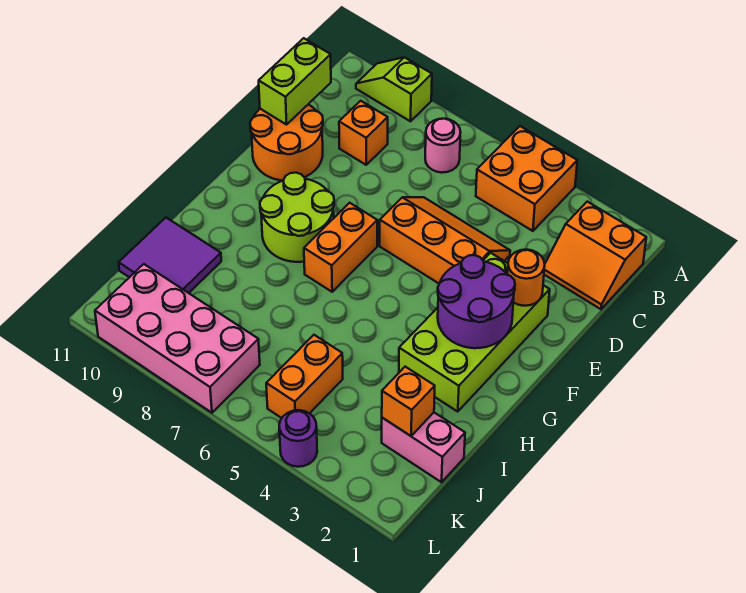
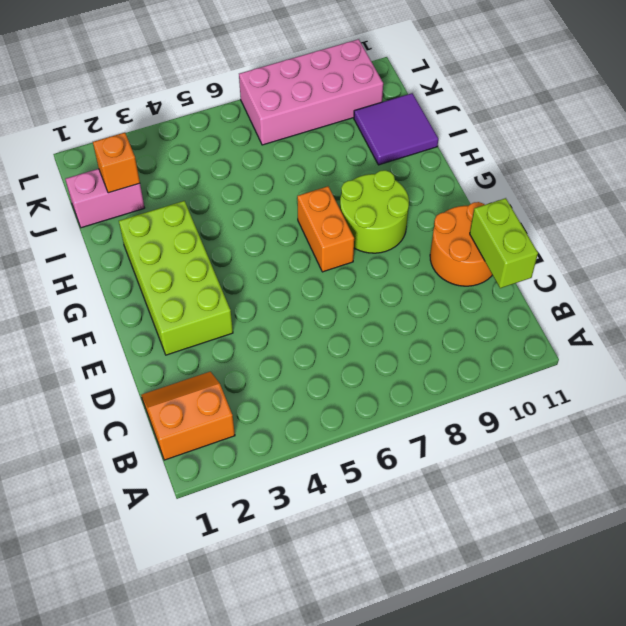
none -> orange brick A4:B5 level 1
none -> lime slope A9:A10 level 1 top 9
none -> pink round brick B7 level 1

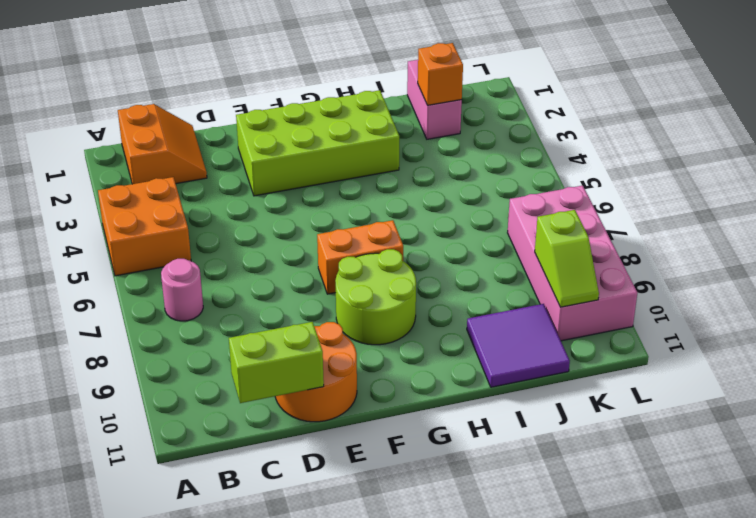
lime slope K9:K10 level 2 top 9 -> lime slope A9:A10 level 1 top 9
none -> orange brick C9 level 1
none -> orange slope D4:E6 level 1 top E
none -> orange brick J5:K5 level 1

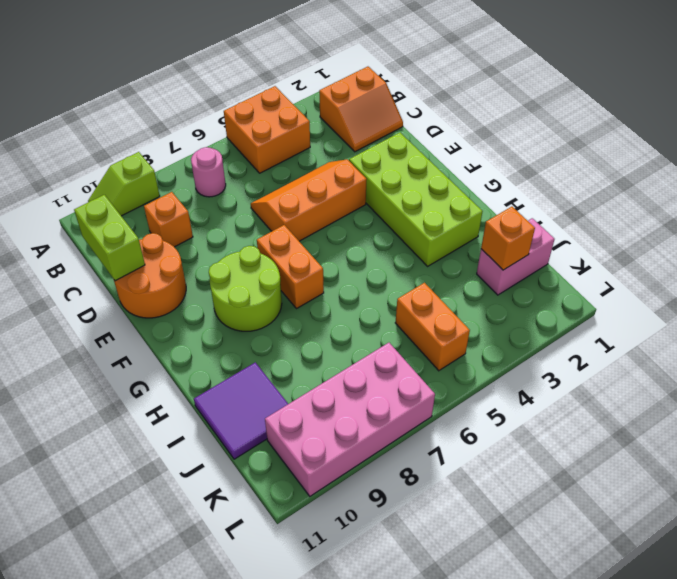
none -> purple round brick L4 level 1
none -> orange round brick E2 level 2
none -> purple round brick F2:G3 level 2

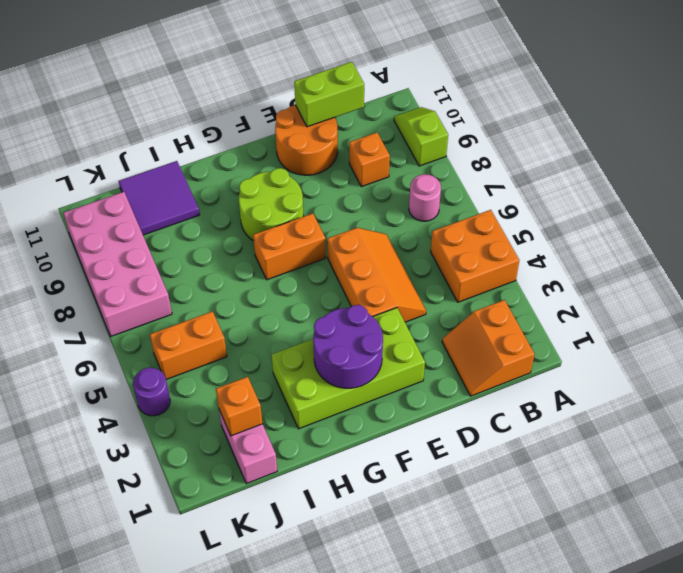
none -> orange round brick E2 level 2

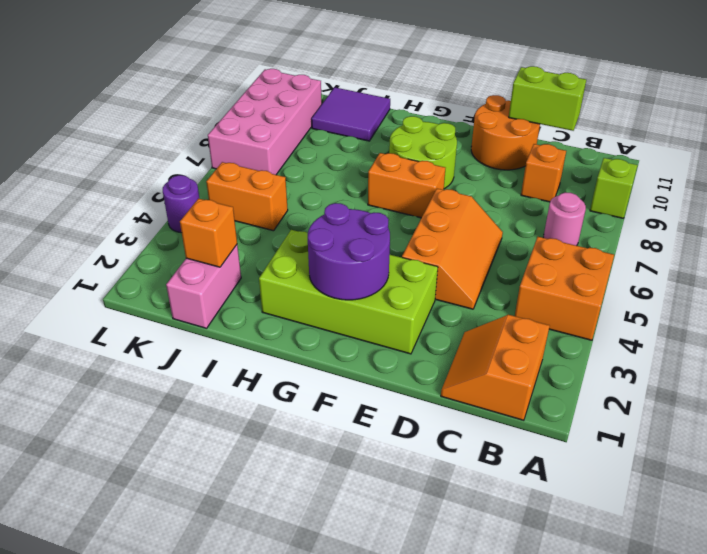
none -> orange round brick E2 level 2

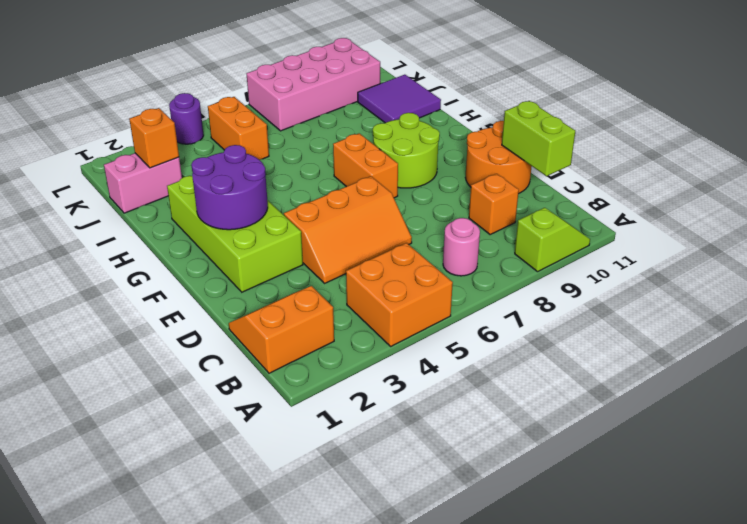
none -> orange round brick E2 level 2

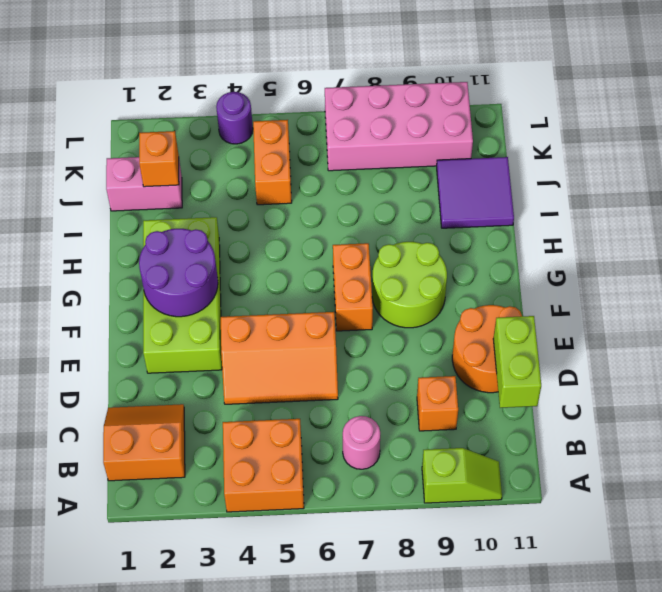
none -> orange round brick E2 level 2

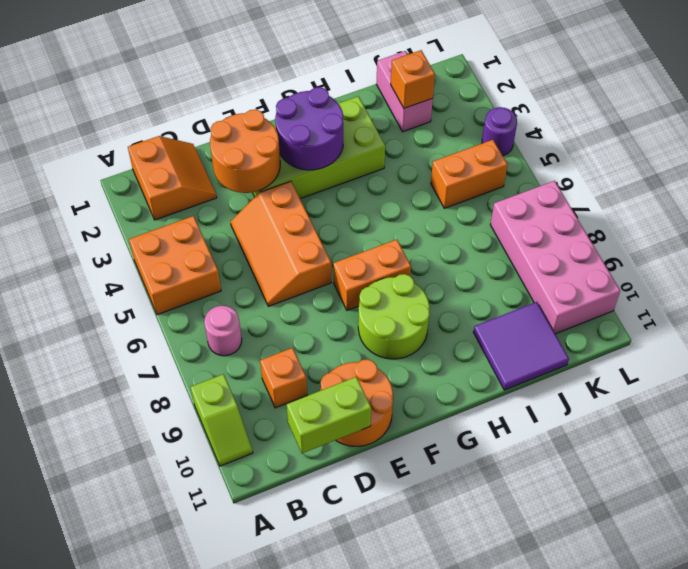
orange round brick D2:E3 level 2 -> orange round brick E2 level 2

